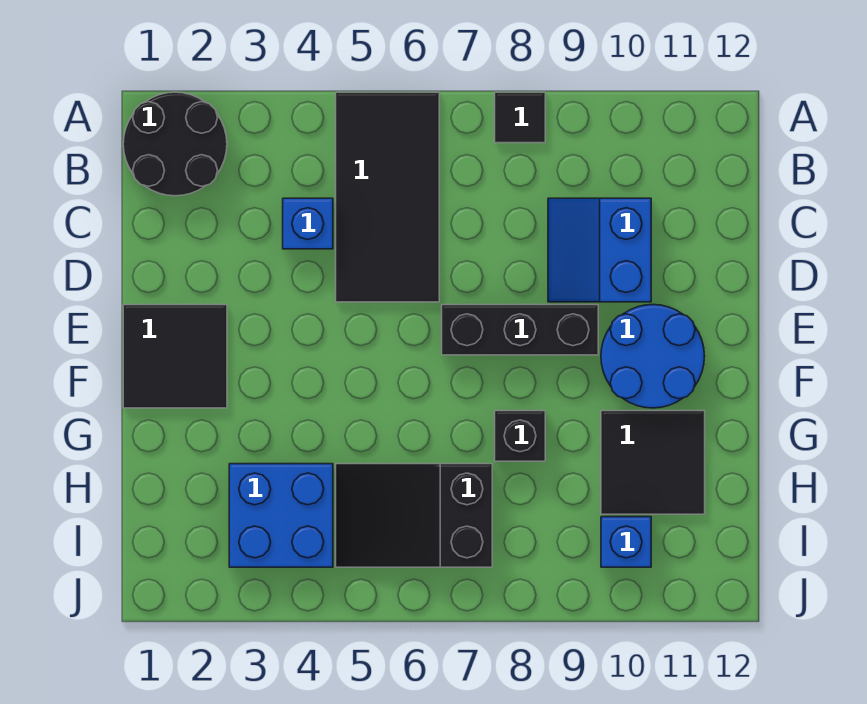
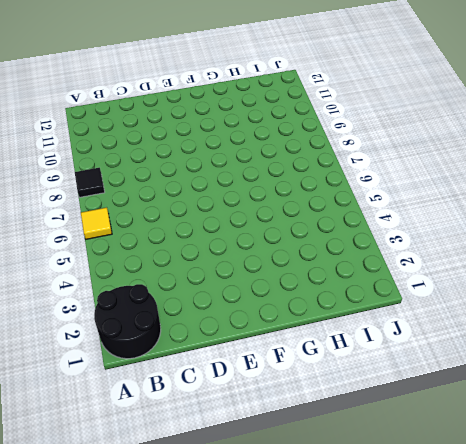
yellow tile A6 level 1 -> black tile A5:D6 level 1
none -> blue brick C4 level 1
none -> blue slope C9:D10 level 1 top 10
none -> black tile E1:F2 level 1

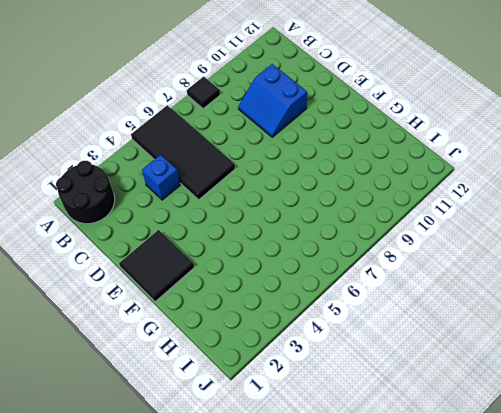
none -> black brick E7:E9 level 1
none -> blue round brick E10:F11 level 1
none -> black brick G8 level 1

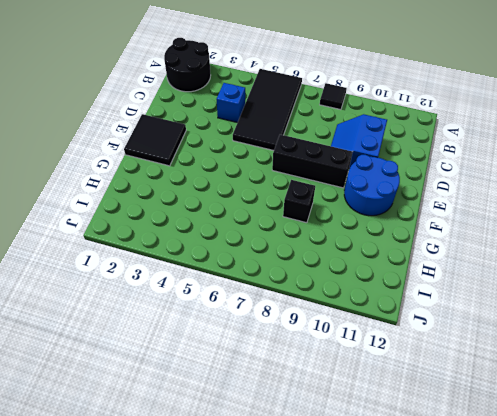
none -> black tile G10:H11 level 1
none -> blue brick H3:I4 level 1
none -> black slope H5:I7 level 1 top 7

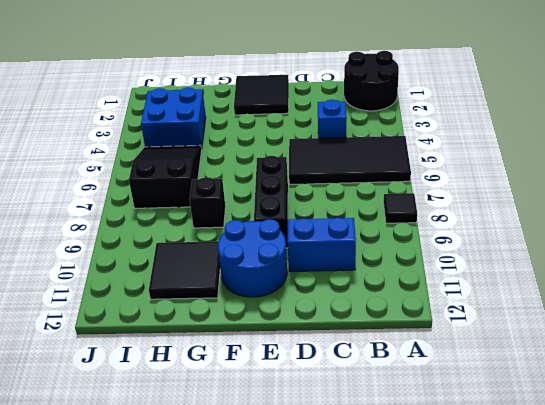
none -> blue brick I10 level 1

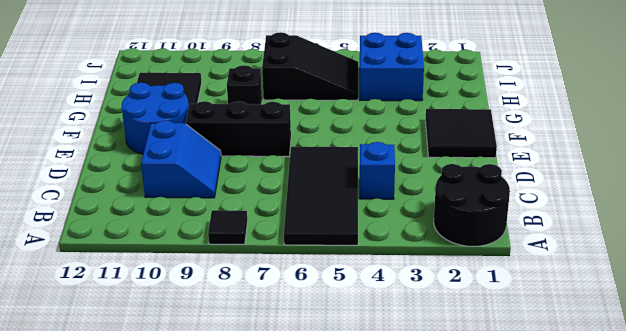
none -> blue brick I10 level 1

